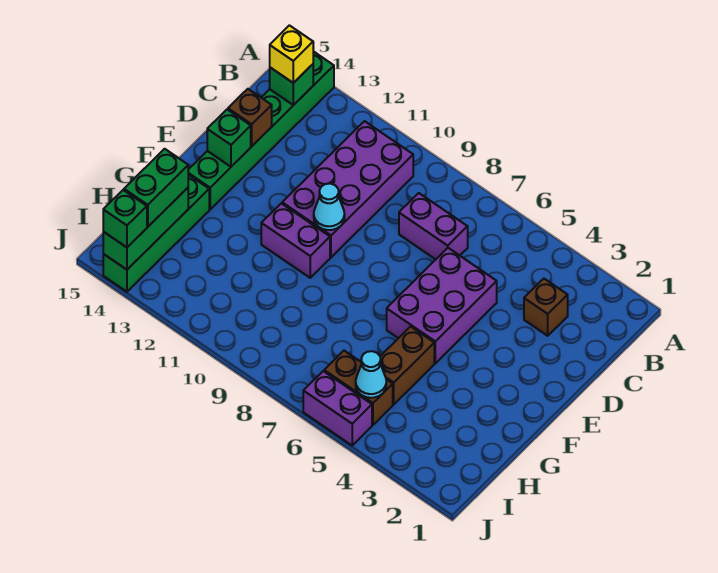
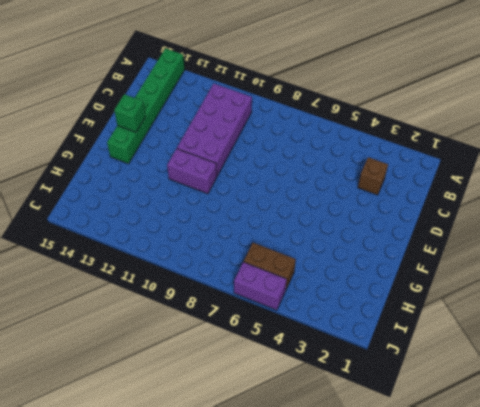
none -> purple brick C7:C8 level 1
none -> purple brick D5:F6 level 1
none -> brown brick G5:H5 level 1

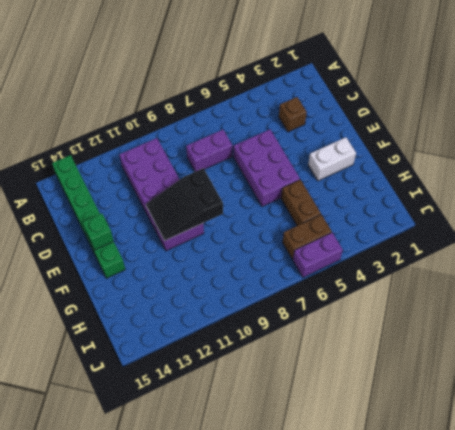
black slope E9:F11 level 2 top 9 -> cyan cone E10 level 2
white brick F2:F3 level 1 -> none
none -> green brick G14:J14 level 1
none -> green brick B14 level 2
none -> brown brick D14 level 2

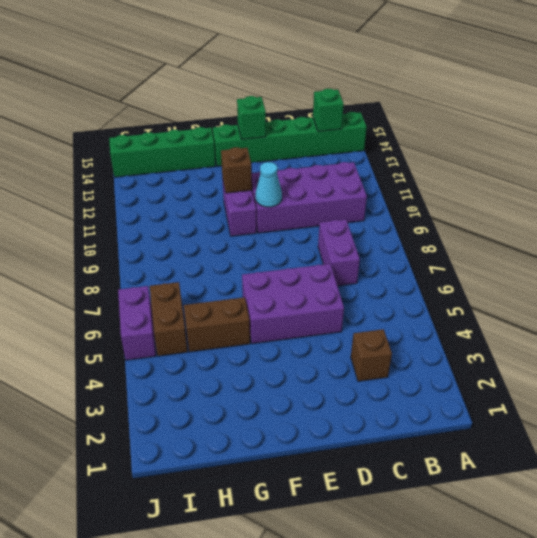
brown brick F11 level 2 -> brown brick D14 level 2
none -> green brick H14:J14 level 2
none -> cyan cone I5 level 2
none -> yellow brick B14 level 3

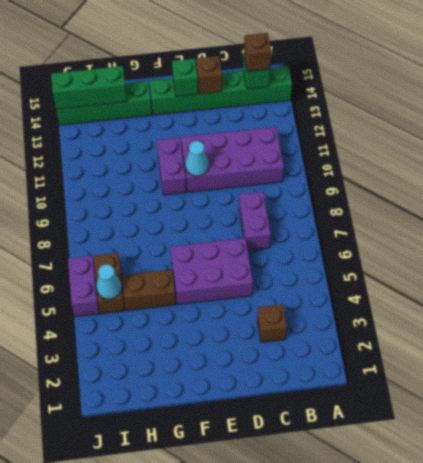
brown brick B14 level 3 -> yellow brick B14 level 3
none -> green brick H14:I14 level 3
none -> green brick J14 level 3

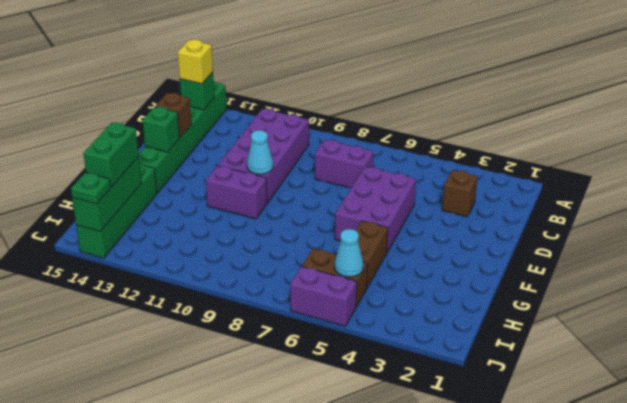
green plate J14 level 3 -> green brick J14 level 3

